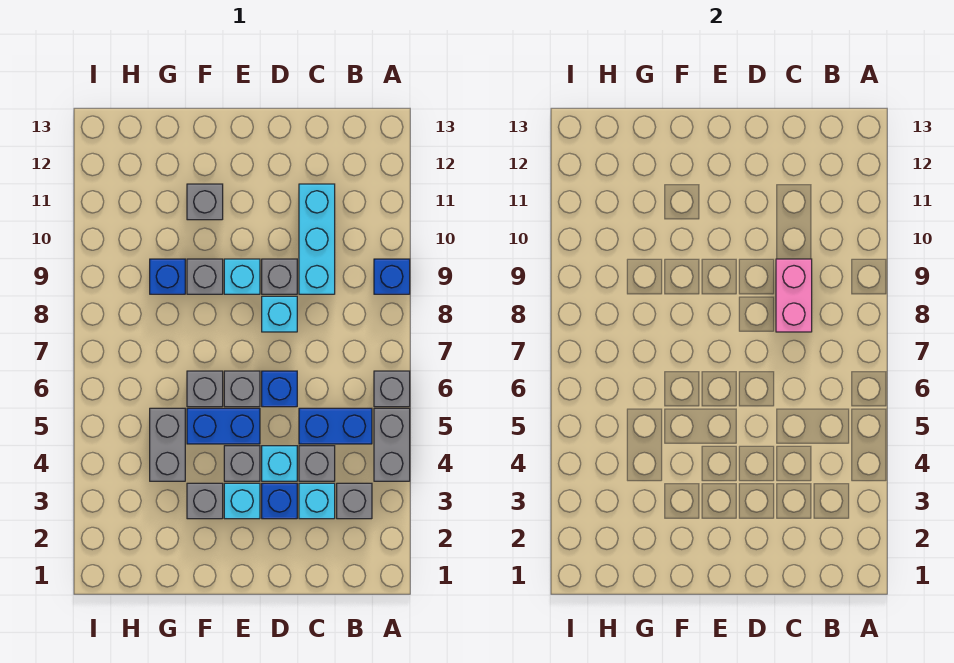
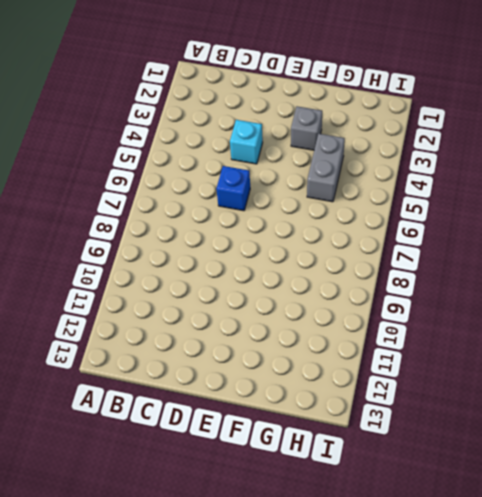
none -> grey brick A4:A5 level 1
none -> grey brick A6 level 1
none -> blue brick A9 level 1

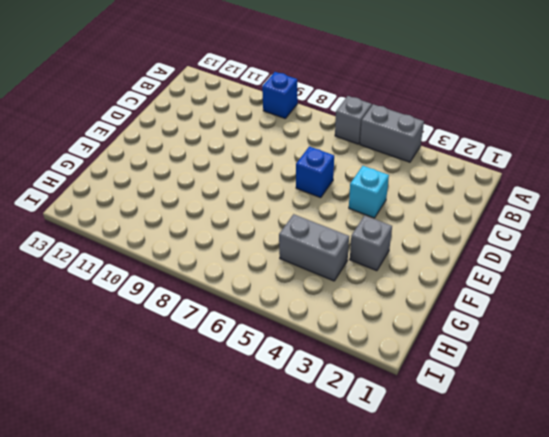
none -> grey brick B3 level 1
none -> blue brick B5:C5 level 1
none -> cyan brick C3 level 1

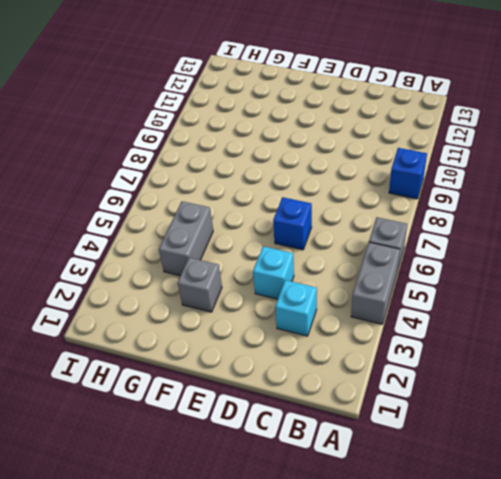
none -> grey brick B3 level 1
none -> blue brick B5:C5 level 1
none -> grey brick C4 level 1

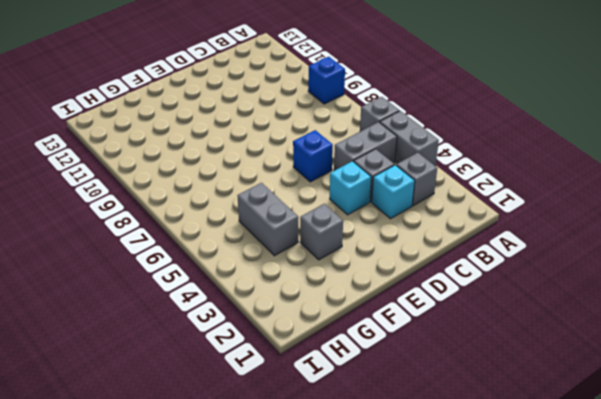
grey brick B5:C5 level 1 -> blue brick B5:C5 level 1
none -> cyan brick C9:C11 level 1
none -> blue brick D3 level 1
none -> cyan brick D8 level 1

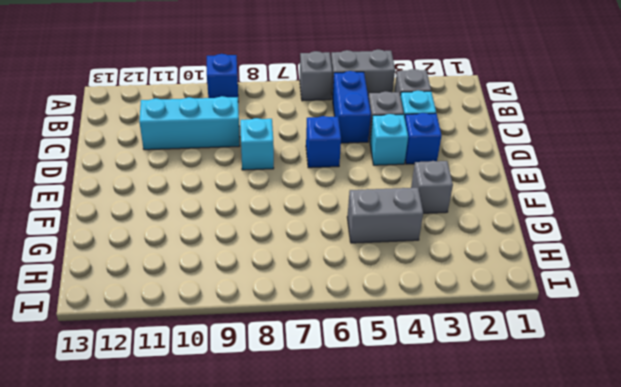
none -> grey brick D9 level 1
none -> cyan brick E3 level 1
none -> grey brick E4 level 1

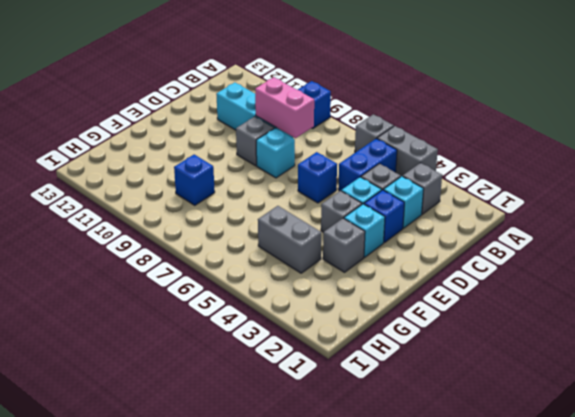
none -> blue brick E5:F5 level 1
none -> grey brick E6 level 1
none -> cyan brick E9 level 1

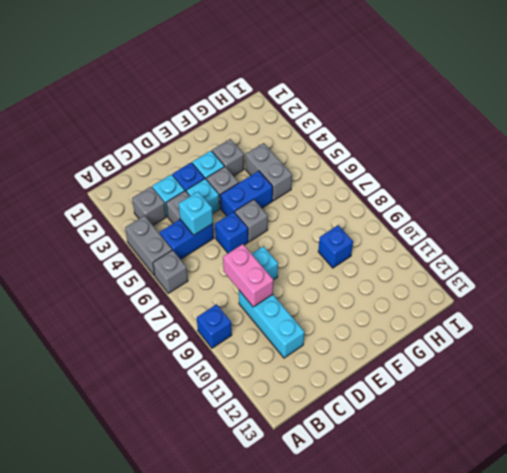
cyan brick C5 level 2 -> cyan brick E9 level 1
none -> grey brick D9 level 1
none -> grey brick F6 level 1
none -> grey brick F9 level 1

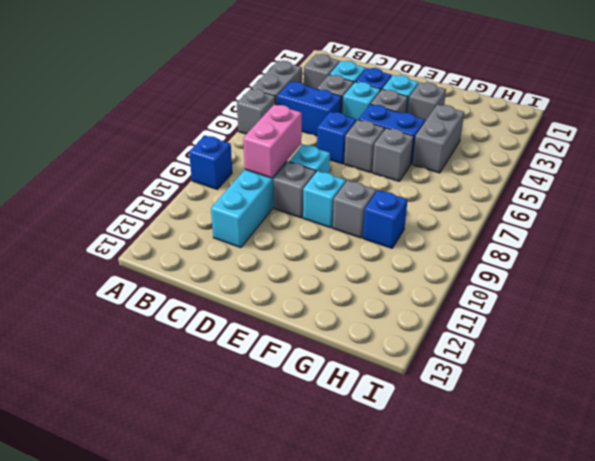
none -> grey brick F11 level 1

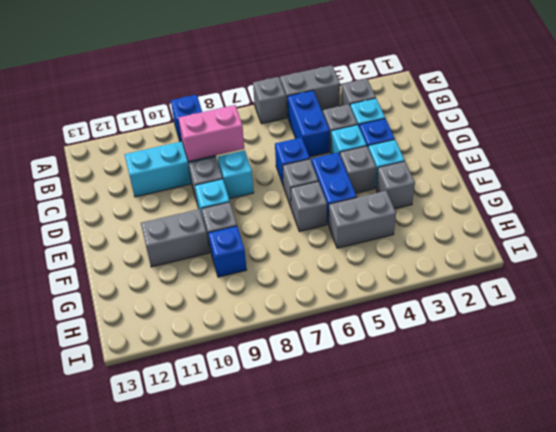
grey brick F10:F11 level 1 -> grey brick F11 level 1

